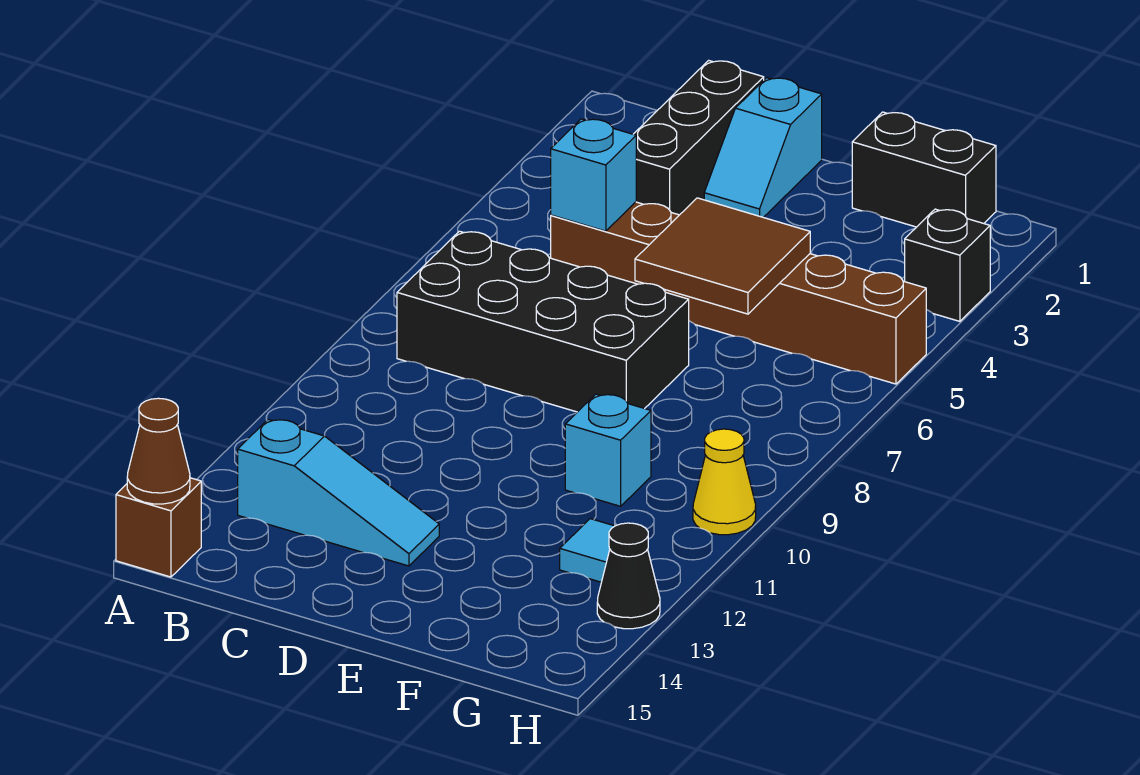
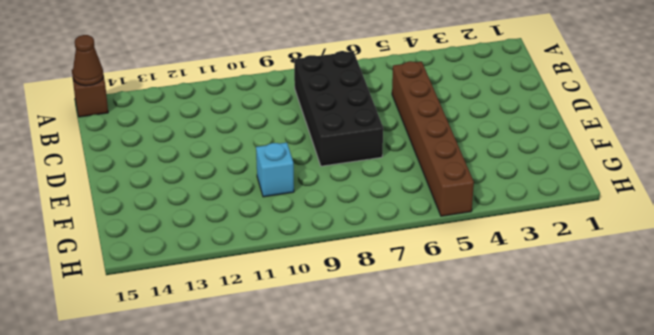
none -> cyan slope B13:D13 level 1 top B
none -> black brick C1:C3 level 1
none -> cyan slope D1:D2 level 1 top 1

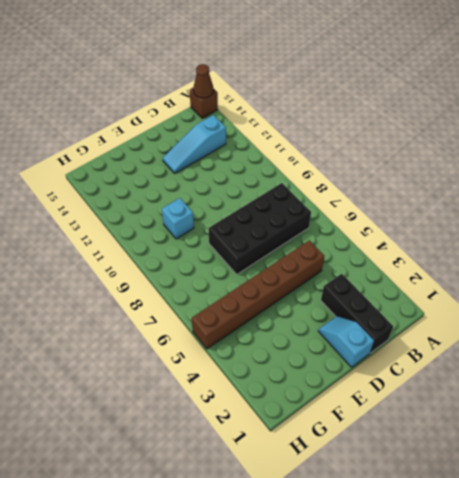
none -> black brick F1:G1 level 1
none -> cyan tile G12 level 1
none -> black brick H3 level 1

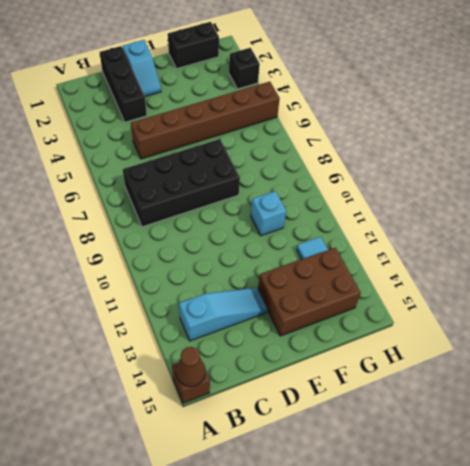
brown brick E13:G14 level 1 -> none
none -> yellow cone H10 level 1
none -> black cone H13 level 1
none -> cyan brick C5 level 2

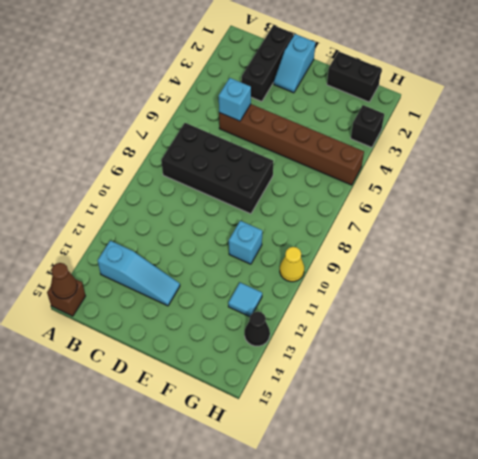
none -> brown tile E5:F6 level 2

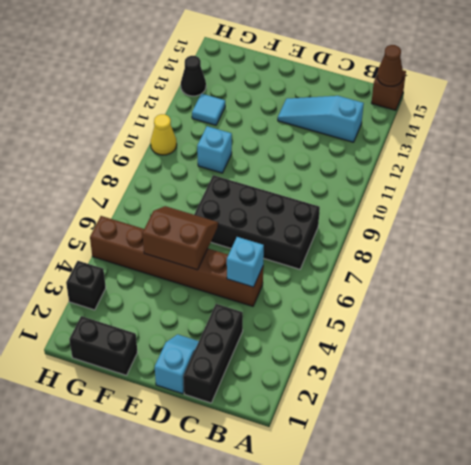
brown slope E5:F6 level 2 top 5 -> brown tile E5:F6 level 2

